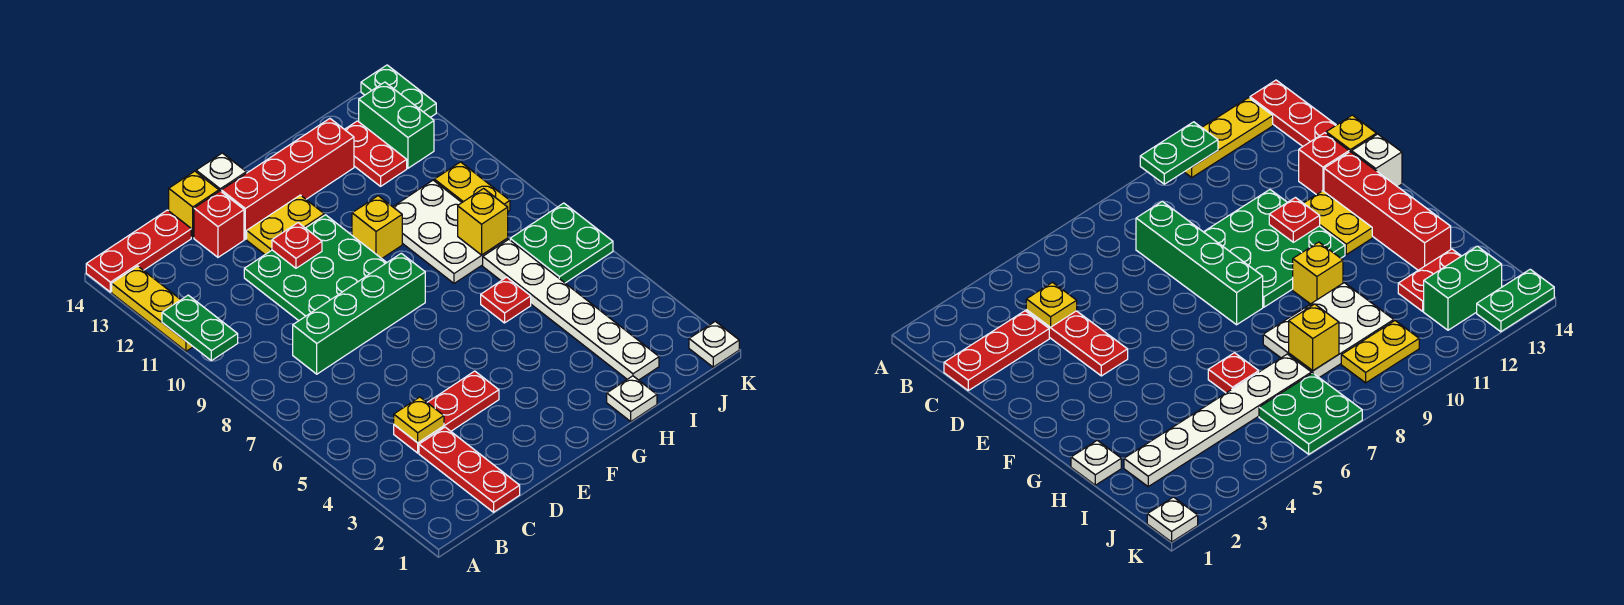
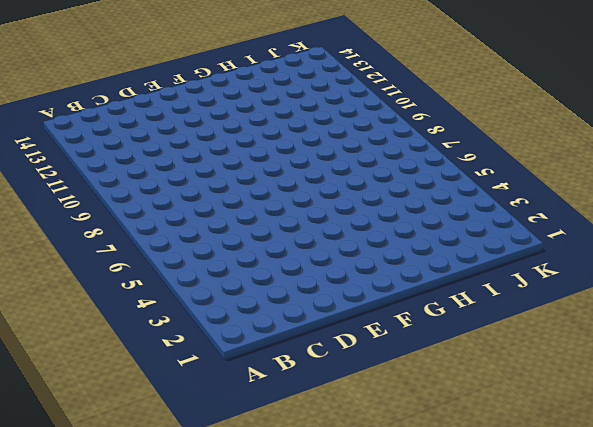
none -> yellow plate A11:A13 level 1
none -> red plate A14:C14 level 1
none -> red plate C1:C3 level 1

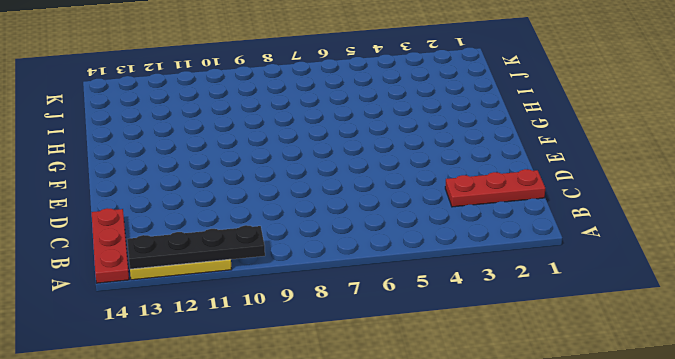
black plate A10:A13 level 2 -> green plate A10:A11 level 2
none -> red plate C4:E4 level 1
none -> green brick C8:F8 level 1
none -> green plate D9:F11 level 1

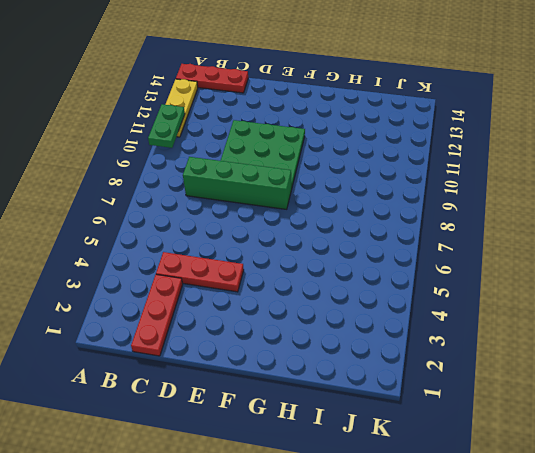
none -> red brick D13 level 1
none -> yellow brick D14 level 1
none -> yellow plate E12:F12 level 1

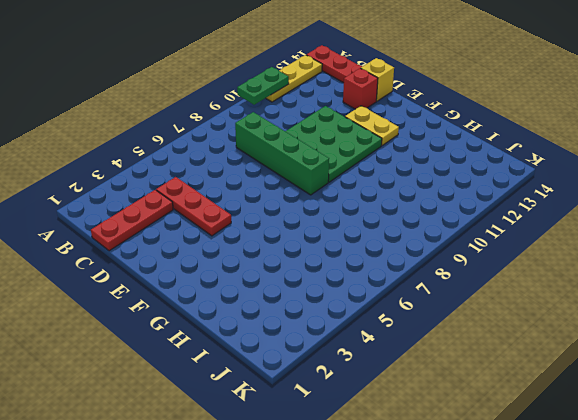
none -> red brick E13:H13 level 1
none -> white brick E14 level 1
none -> yellow brick G10 level 1

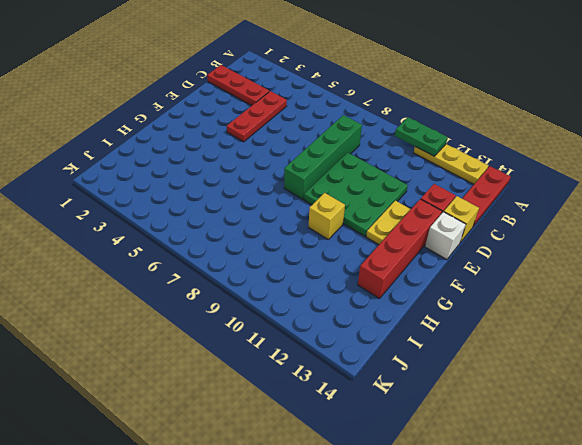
none -> white plate H1 level 1
none -> red plate H6 level 1
none -> white plate H8:I10 level 1

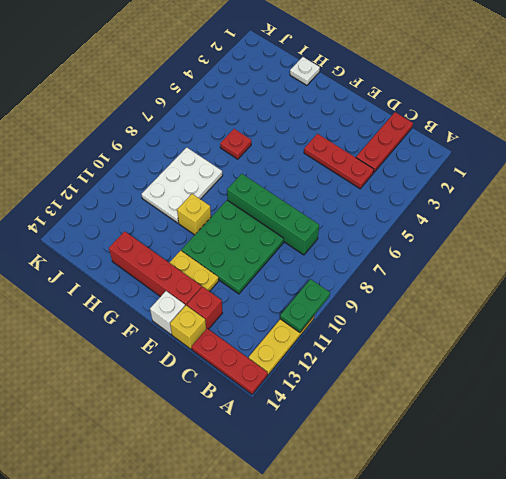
none -> white plate I2:I7 level 1
none -> red plate I12:I13 level 1
none -> green plate J6:K7 level 1

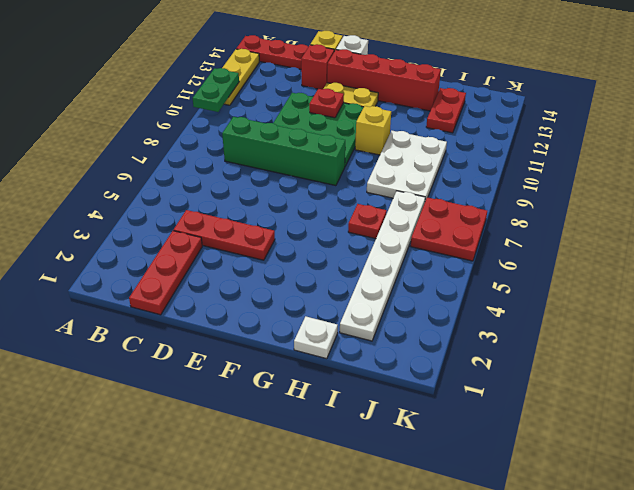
red plate J6:K7 level 1 -> green plate J6:K7 level 1
none -> yellow plate J9:J10 level 1
none -> green brick J12:J13 level 1
none -> white plate K1 level 1

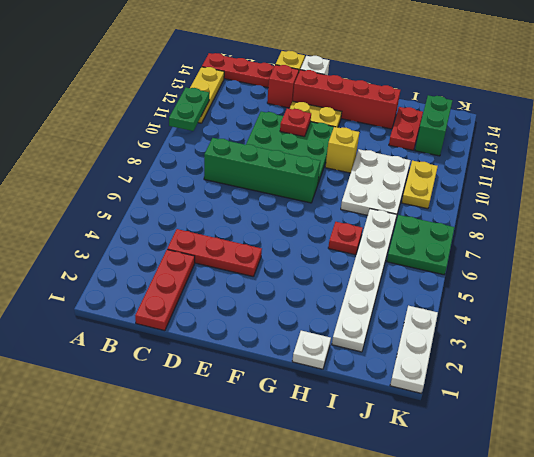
white plate K1:K3 level 1 -> white plate K1 level 1
none -> green plate K13:K14 level 1
none -> yellow plate C4 level 2
none -> yellow brick I8 level 2

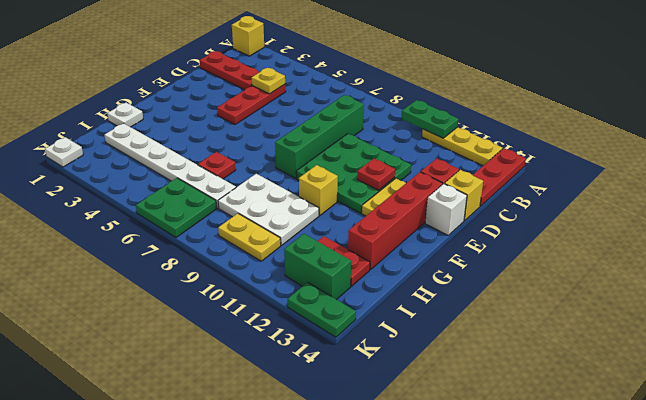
yellow brick A1 level 1 -> yellow brick I8 level 2

